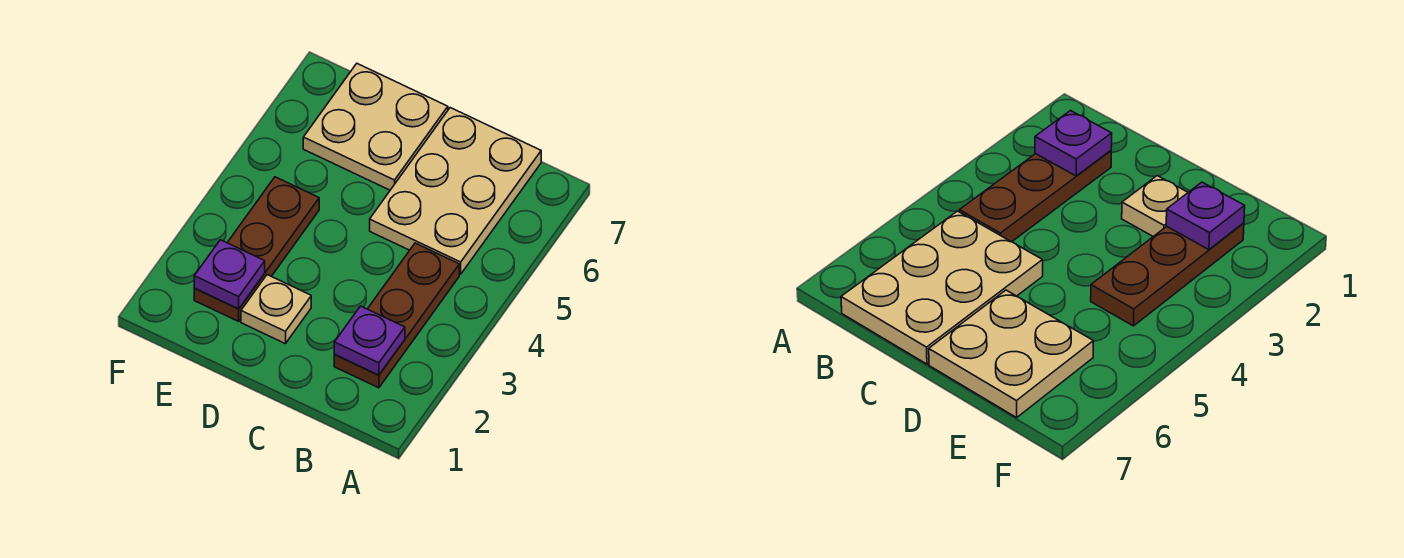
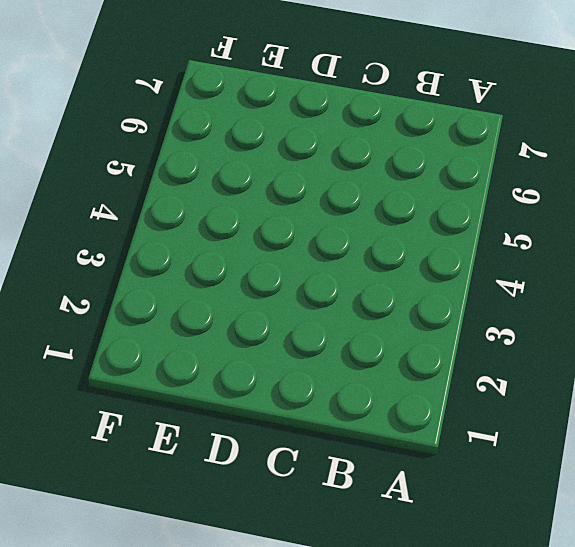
none -> brown plate B2:B4 level 1
none -> tan plate B5:C7 level 1

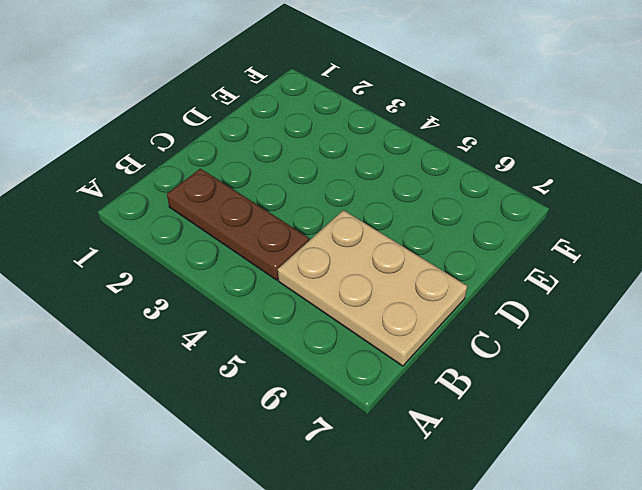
none -> tan plate D2 level 1
none -> tan plate D6:E7 level 1

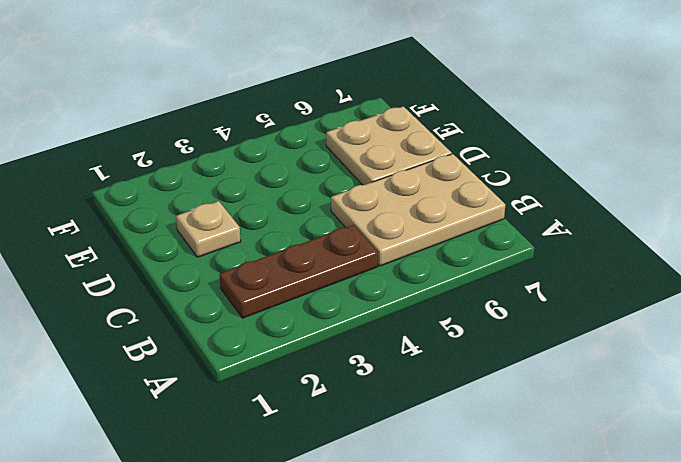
none -> brown plate E2:E4 level 1
none -> purple plate B2 level 2

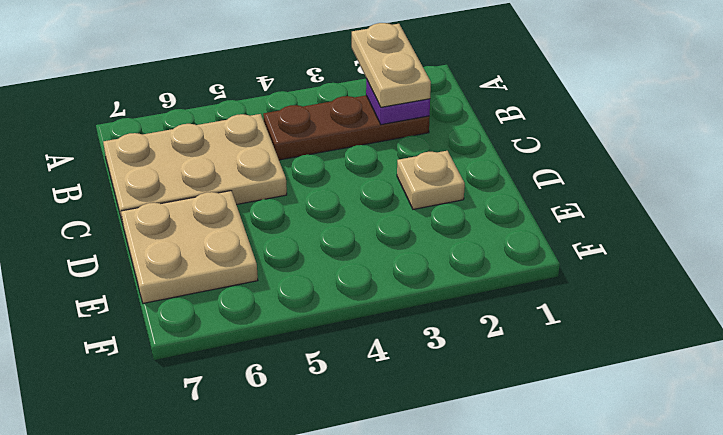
tan plate A2:B2 level 3 -> none
none -> brown plate E2:E4 level 1
none -> purple plate E2 level 2

